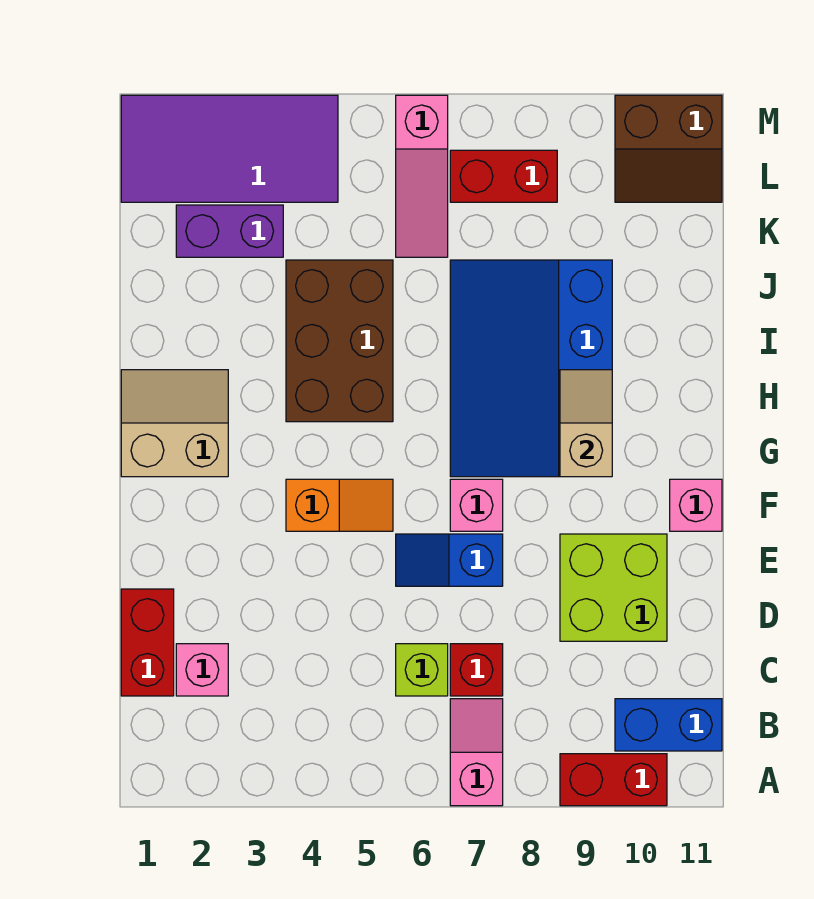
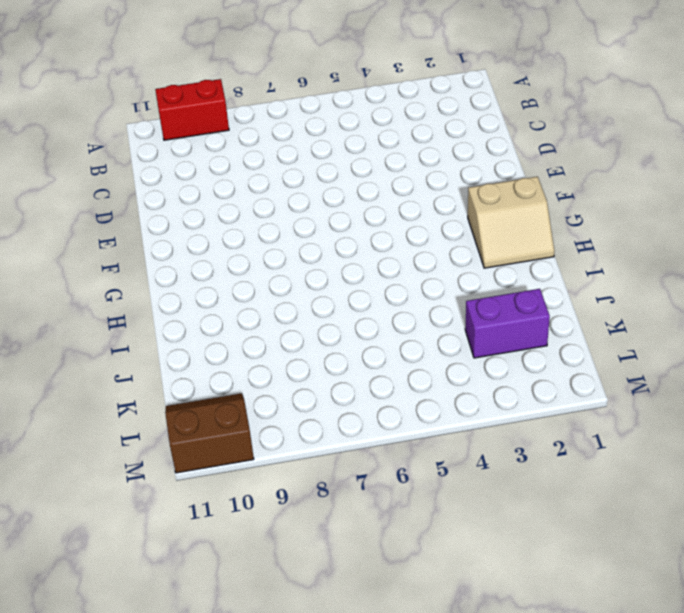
none -> pink slope A7:B7 level 1 top A
none -> blue brick B10:B11 level 1
none -> red brick C1:D1 level 1

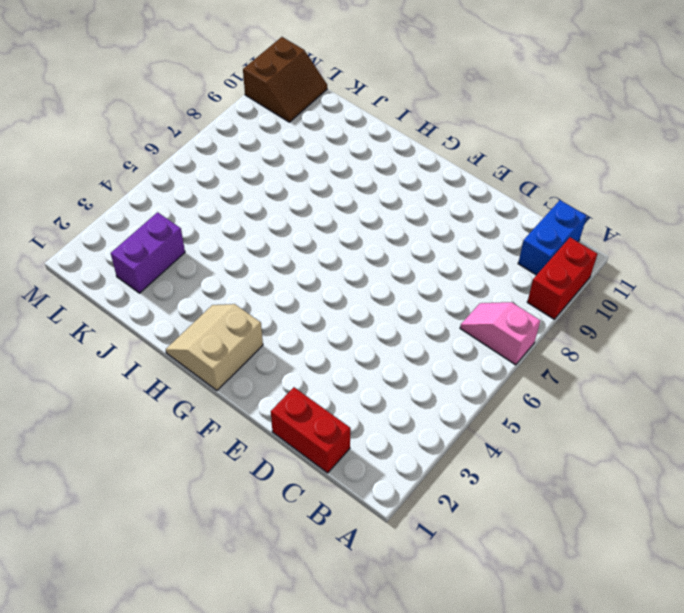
none -> pink brick C2 level 1
none -> lime brick C6 level 1
none -> red brick C7 level 1

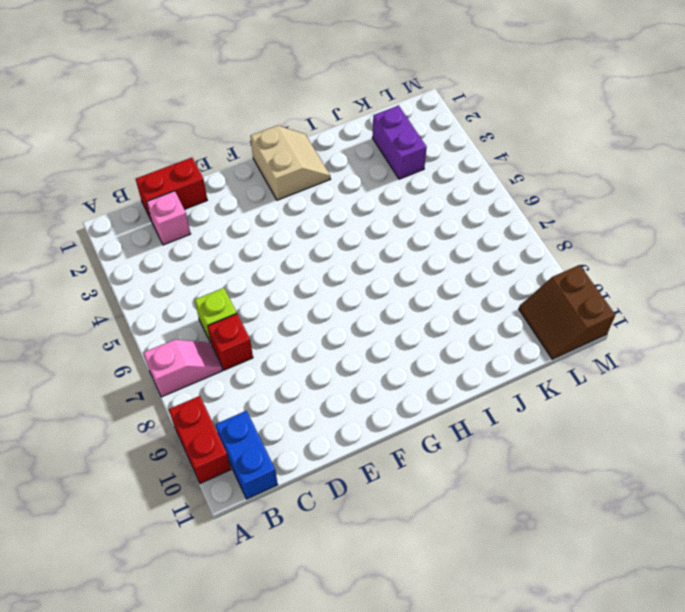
none -> lime brick D9:E10 level 1
none -> blue slope E6:E7 level 1 top 7
none -> orange slope F4:F5 level 1 top 4

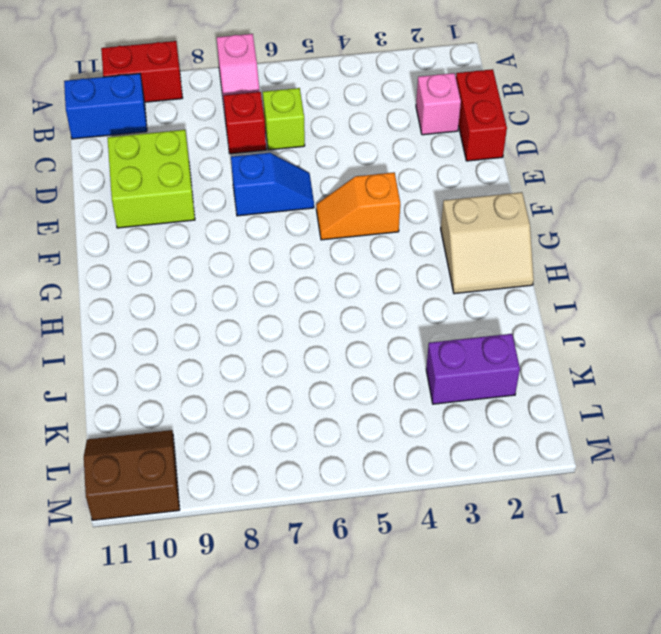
none -> pink brick F7 level 1
none -> pink brick F11 level 1
none -> blue slope G7:J9 level 1 top 9

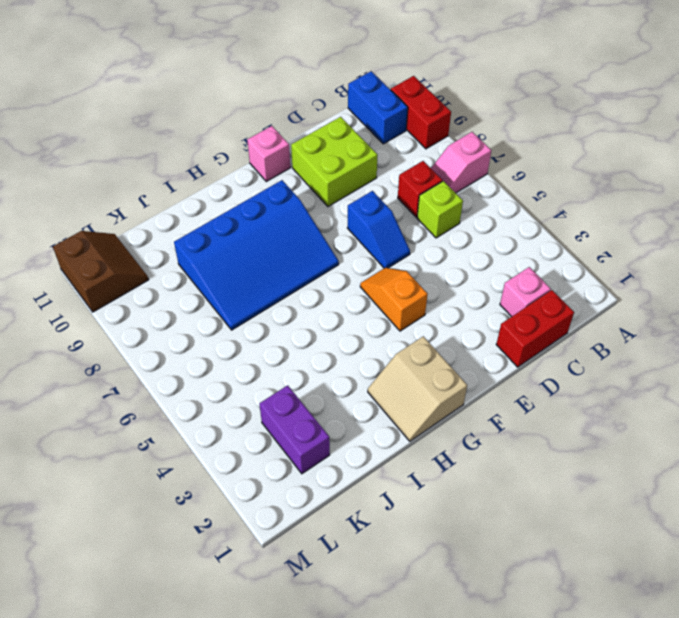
none -> pink brick F7 level 1
none -> brown brick H4:J5 level 1
none -> pink slope K6:M6 level 1 top M

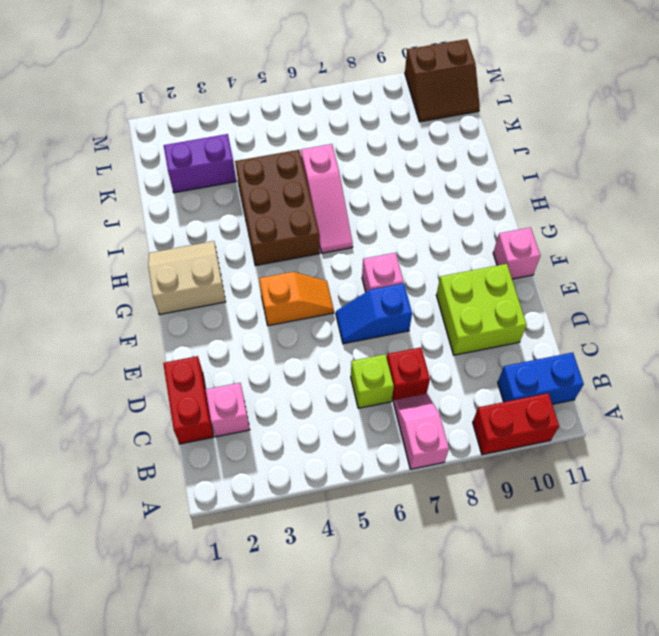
pink slope H6:J6 level 1 top J -> pink slope K6:M6 level 1 top M
none -> blue slope G7:J9 level 1 top 9
none -> purple tile L1:M4 level 1
none -> red brick L7:L8 level 1

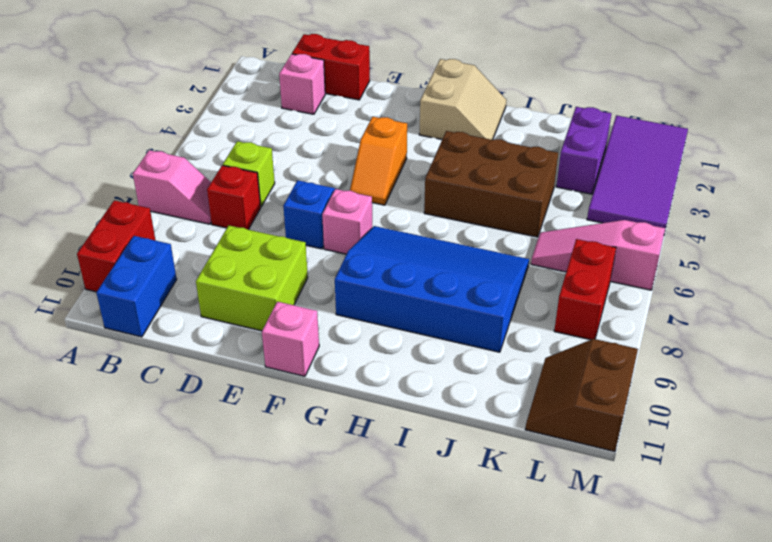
none -> tan slope G9:H9 level 2 top G

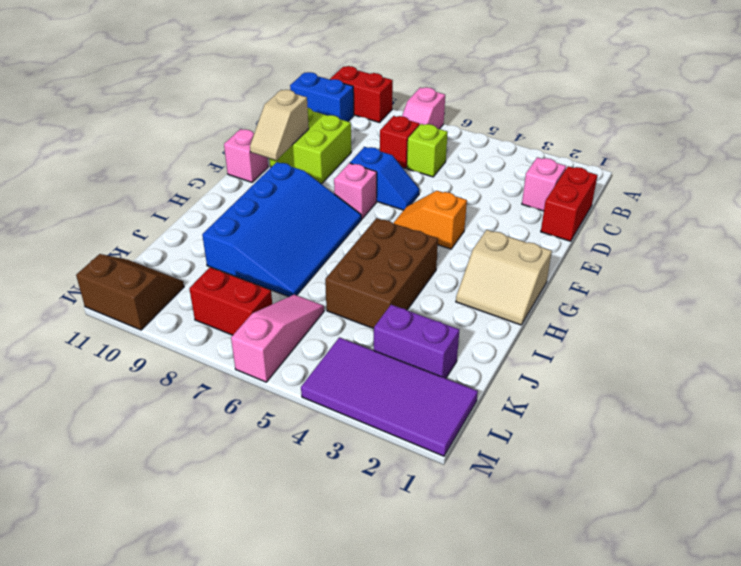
tan slope E10:F10 level 2 top E -> tan slope G9:H9 level 2 top G

